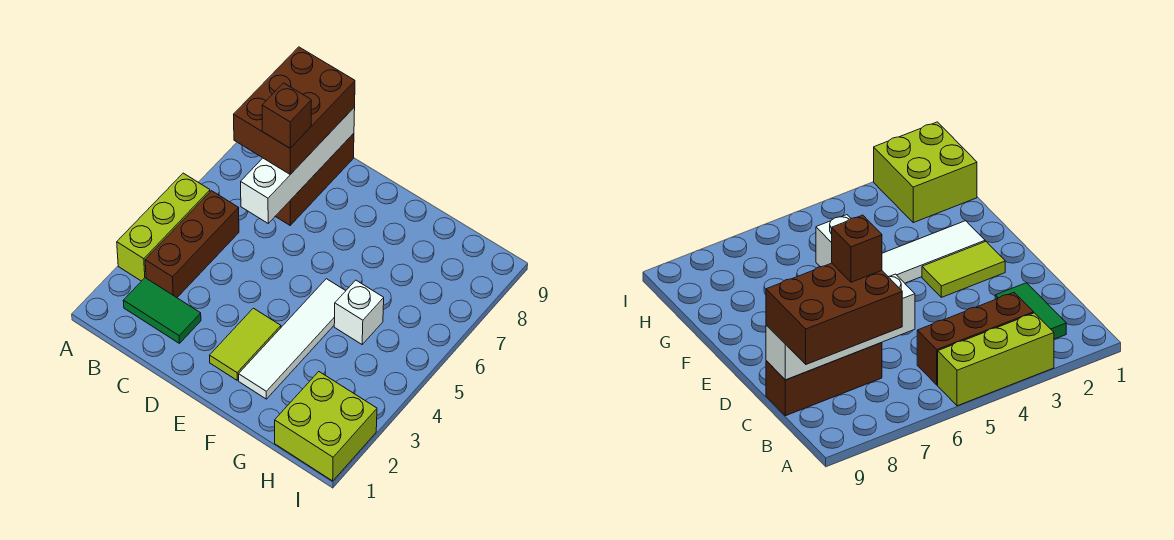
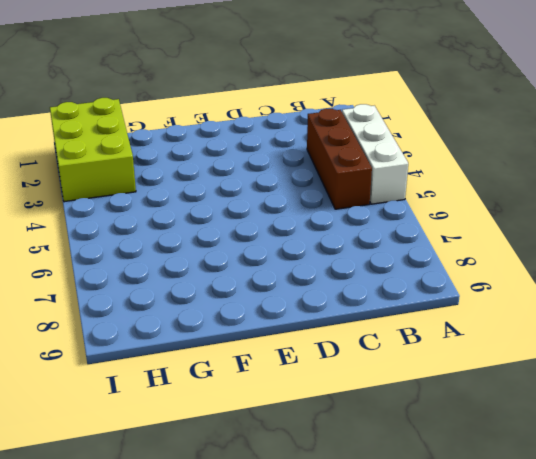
white brick A3:A5 level 1 -> lime brick A3:A5 level 1
lime brick H1:I3 level 1 -> lime brick H1:I2 level 1
none -> green tile B2:C2 level 1
none -> brown brick C7:C9 level 1

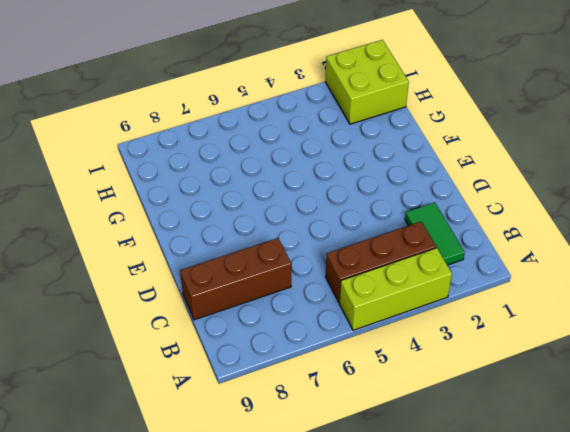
none -> lime tile E2:E3 level 1
none -> white tile F2:F5 level 1

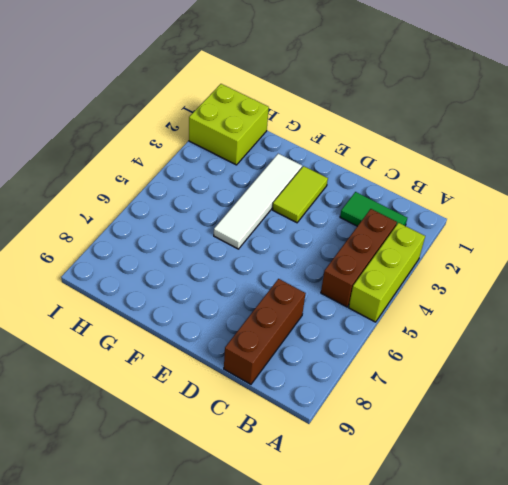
none -> white brick G5 level 1
none -> white brick C6:C9 level 2

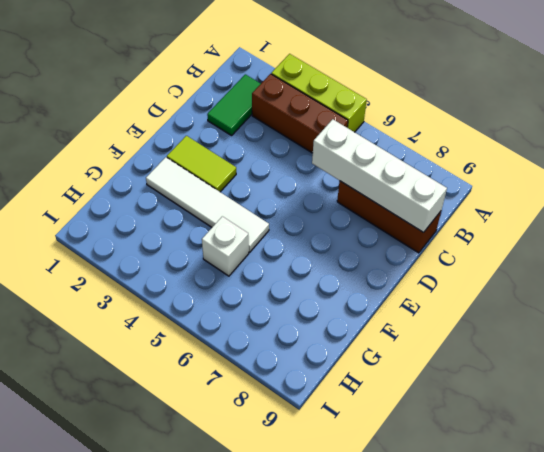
none -> lime brick H1:I2 level 1
none -> brown brick B7:C9 level 3

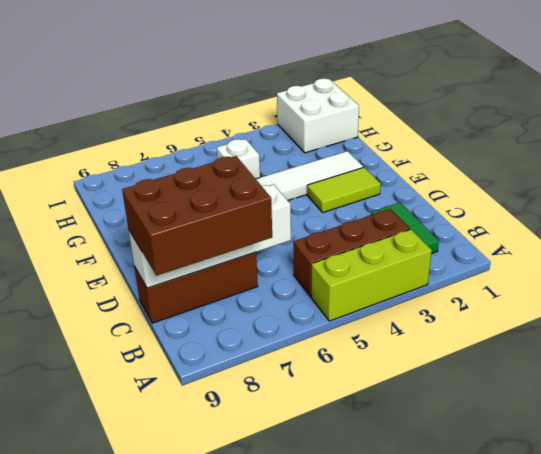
white brick H1:I2 level 1 -> lime brick H1:I2 level 1
none -> brown brick C7 level 4

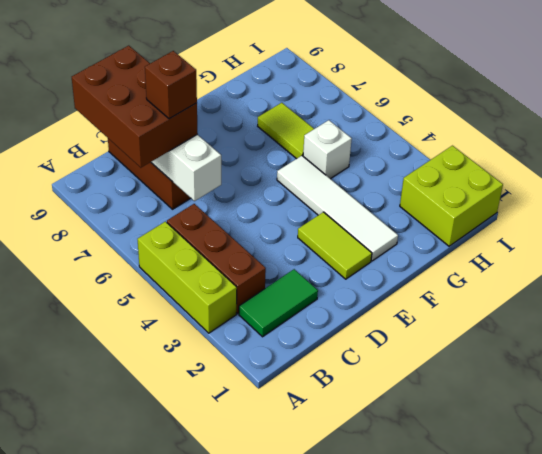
lime tile G6:G7 level 1 -> none

